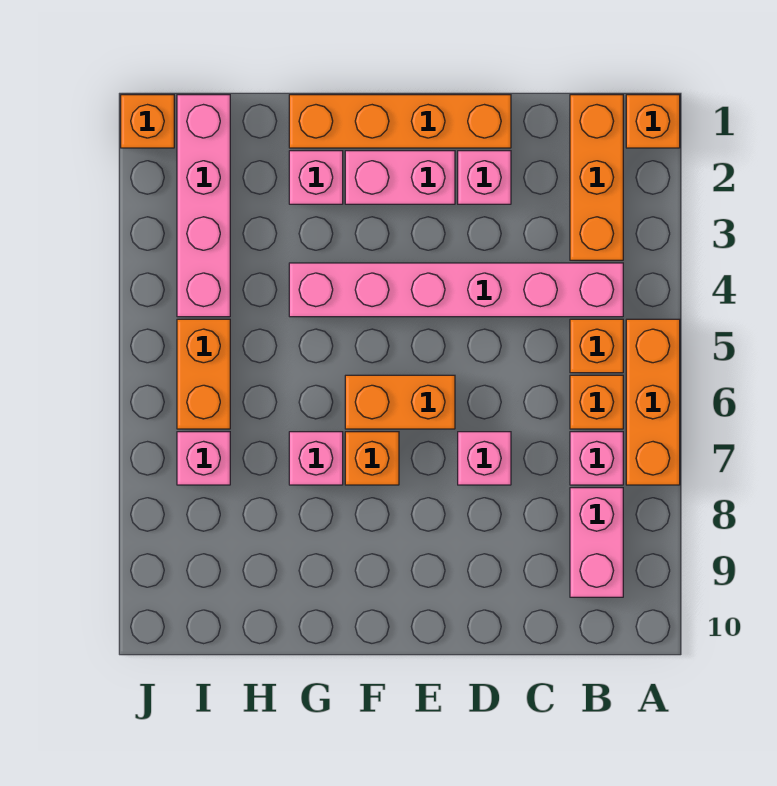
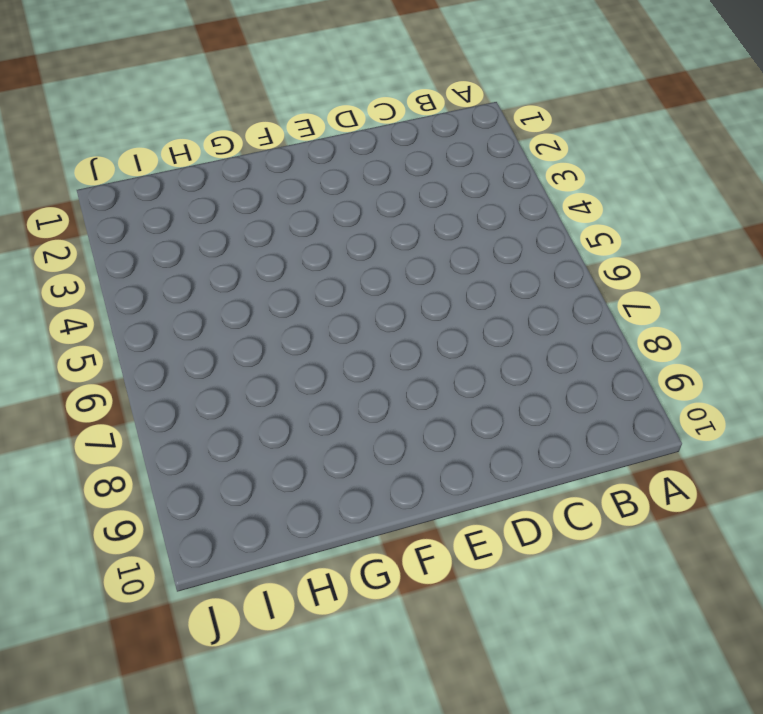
none -> orange brick A1 level 1
none -> orange brick A5:A7 level 1
none -> orange brick B1:B3 level 1

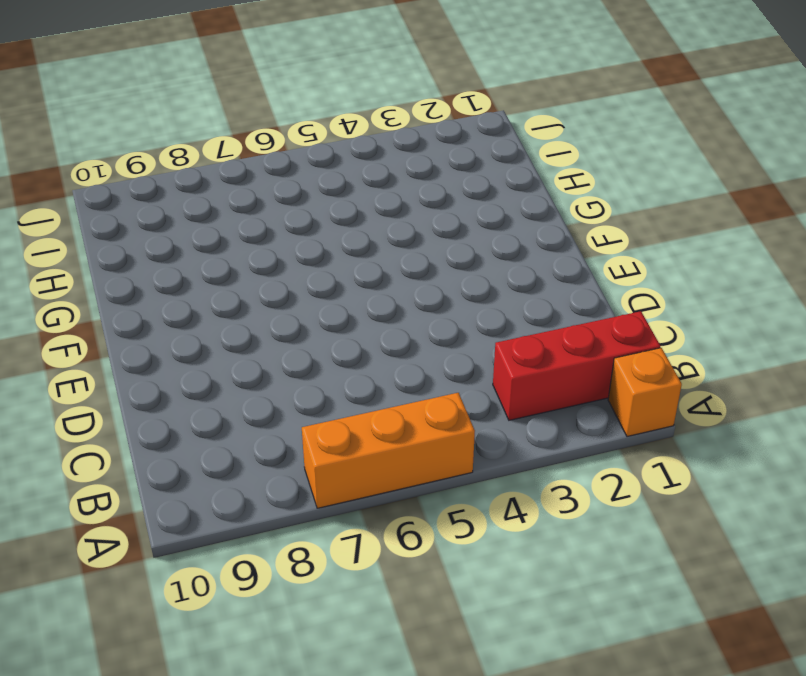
red brick B1:B3 level 1 -> orange brick B1:B3 level 1
none -> pink brick B4:G4 level 1
none -> orange brick B5 level 1
none -> orange brick B6 level 1

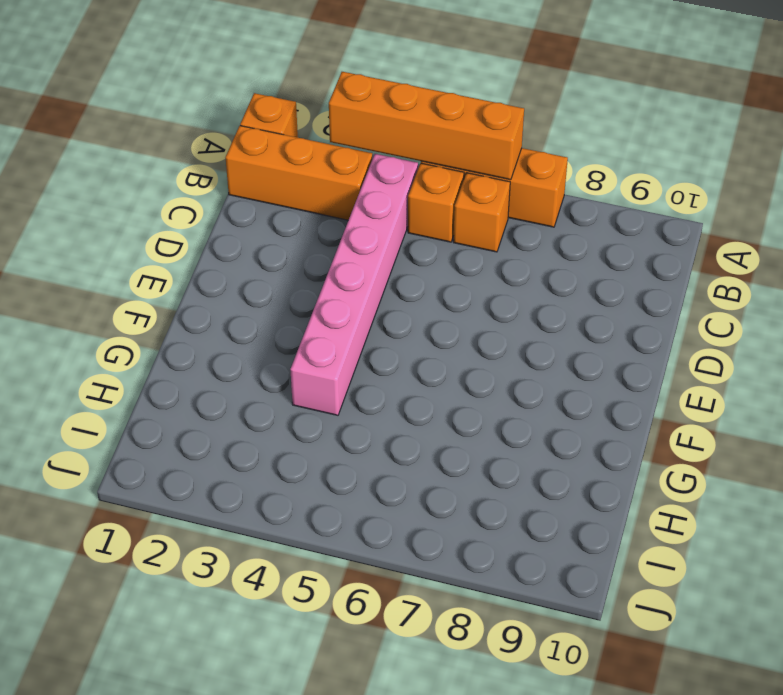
orange brick A3:A6 level 2 -> orange brick D1:G1 level 1
none -> pink brick B7 level 1
none -> pink brick B8:B9 level 1
none -> pink brick D2 level 1

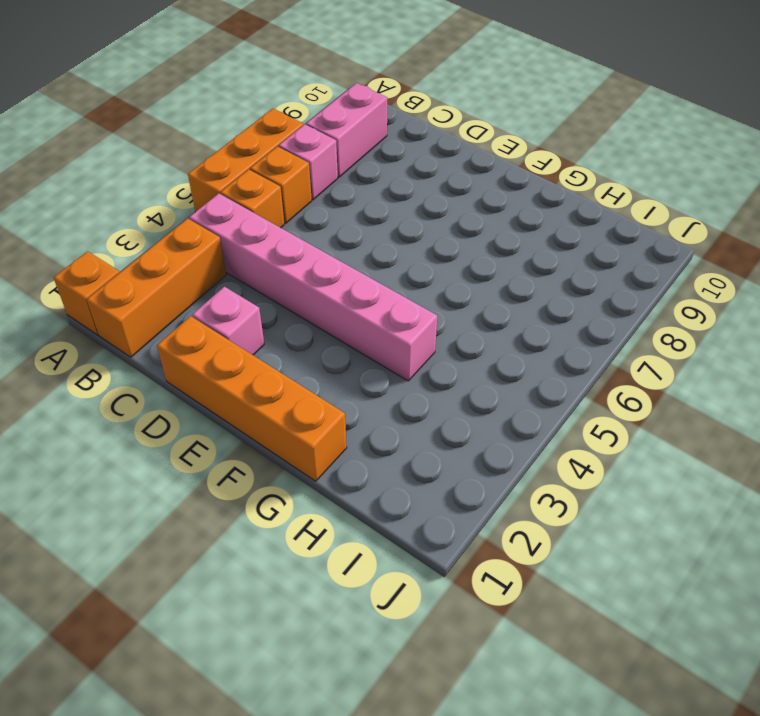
none -> pink brick D7 level 1
none -> pink brick E2:F2 level 1
none -> orange brick E6:F6 level 1

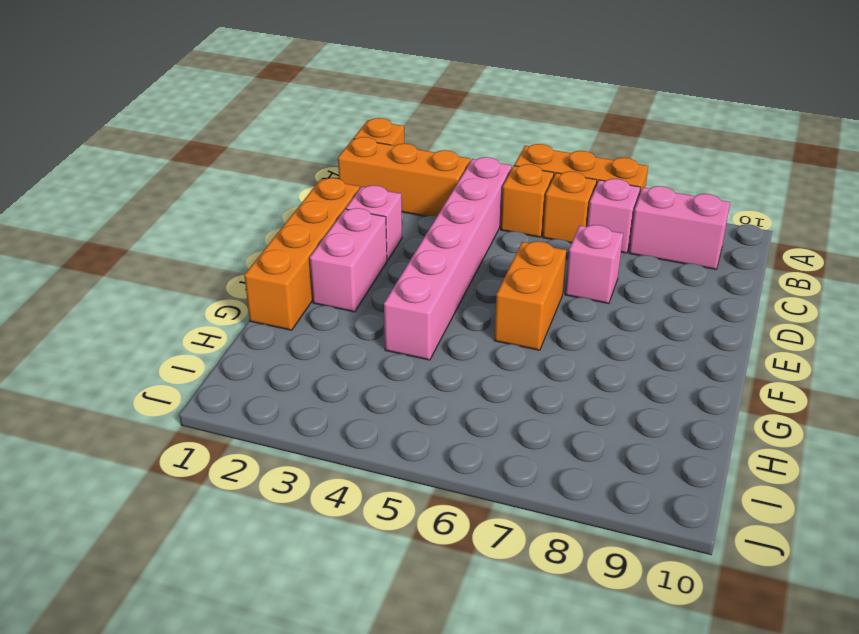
none -> orange brick F7 level 1
none -> pink brick G2 level 1
none -> pink brick G7 level 1

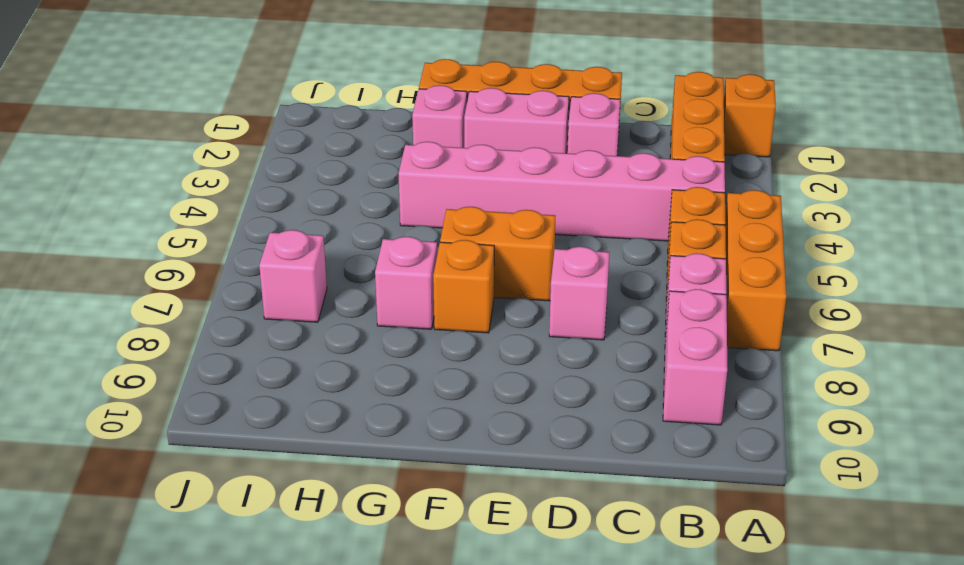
none -> pink brick I1:I4 level 1
none -> orange brick I5:I6 level 1
none -> orange brick J1 level 1

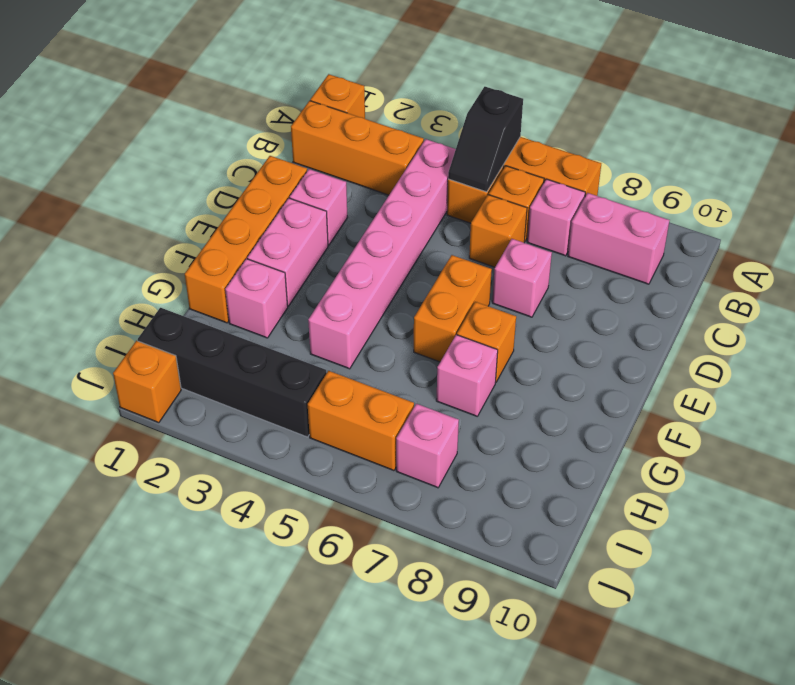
black slope A5:B5 level 2 top A -> none
orange brick C6 level 1 -> none
black brick I1:I4 level 1 -> pink brick I1:I4 level 1

